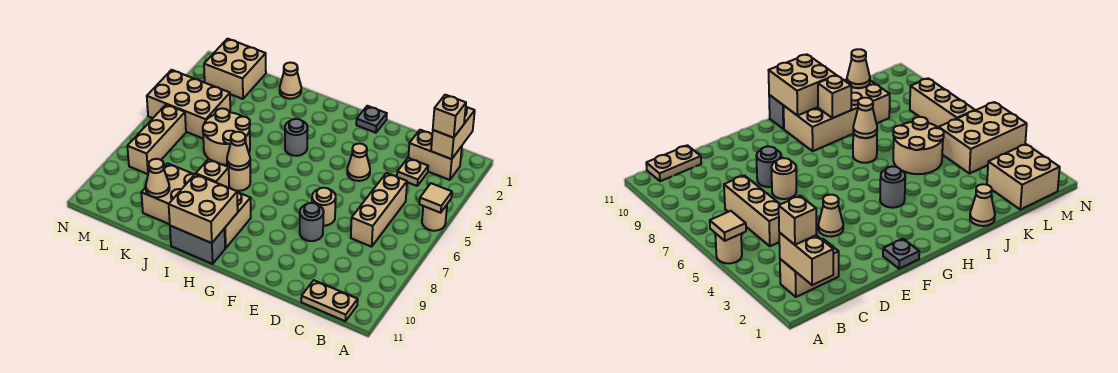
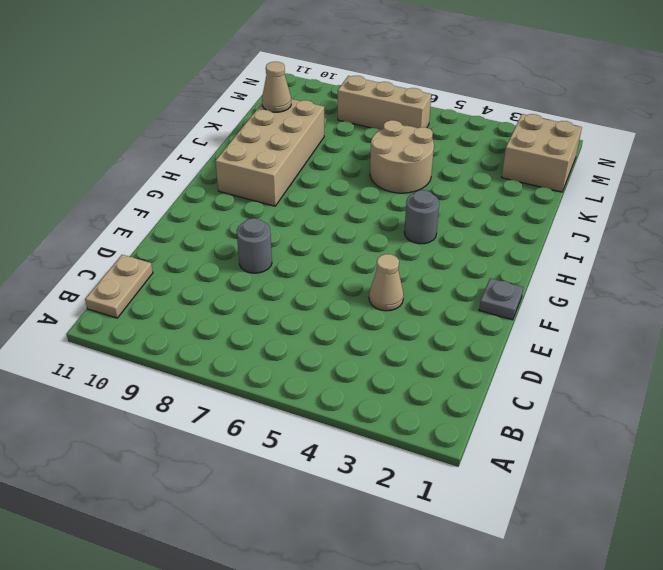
none -> tan round brick A5 level 1
none -> tan brick B2:C2 level 1
none -> tan plate C3 level 1

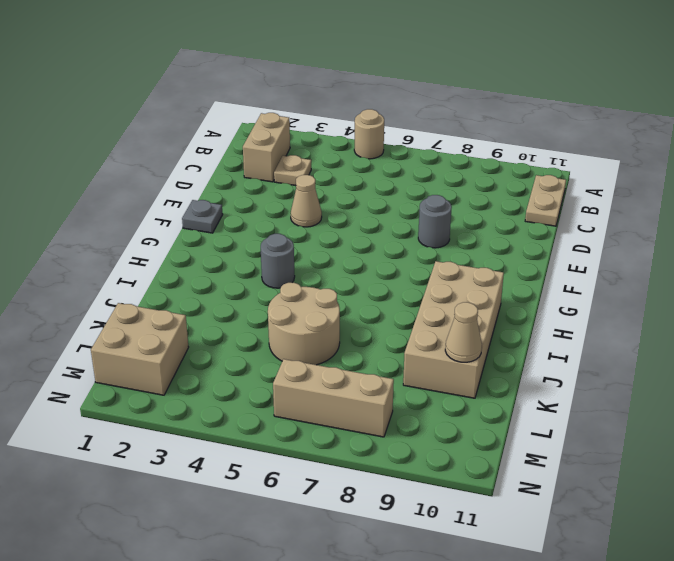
none -> tan brick C5:C7 level 1
none -> tan round brick E7 level 1
none -> grey brick H11:I11 level 1

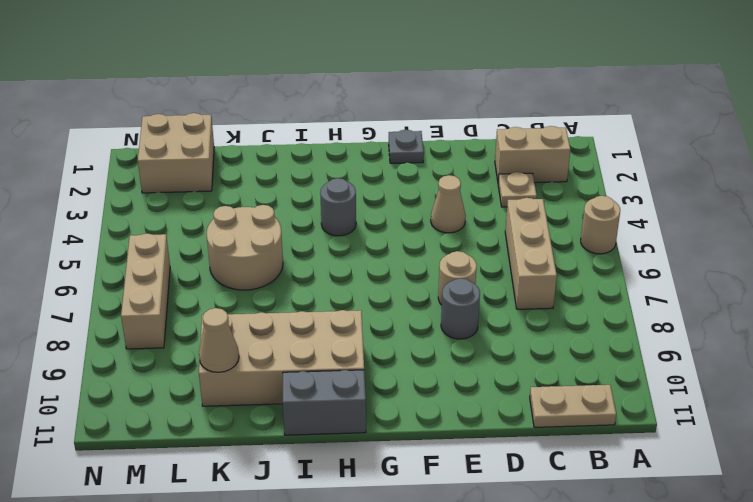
none -> tan round brick I7 level 1
none -> tan cone J1 level 1
none -> tan brick L4:N5 level 1

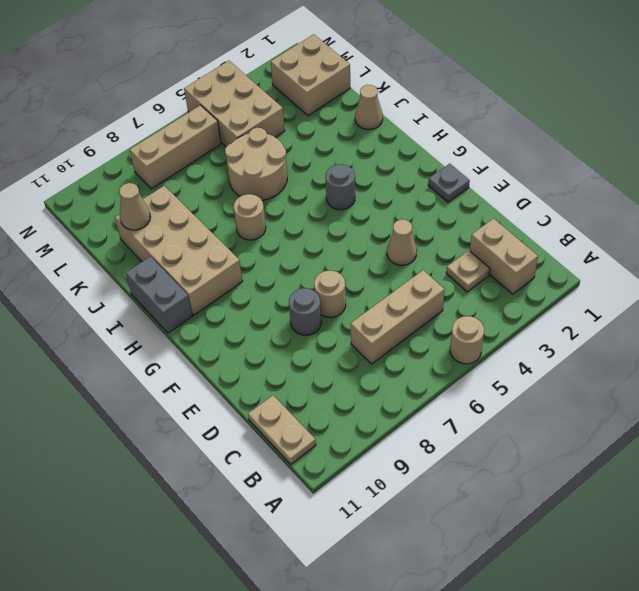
none -> tan tile A5 level 2
none -> tan brick B1:B2 level 2
none -> tan brick H10:I11 level 2

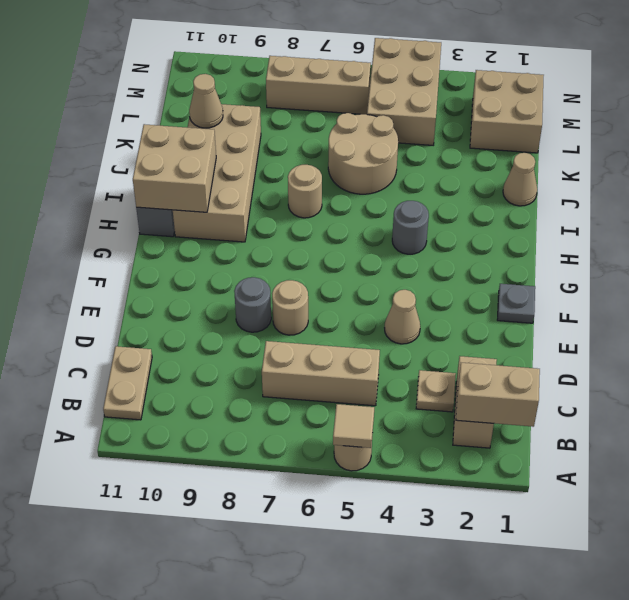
none -> tan cone I7 level 2
none -> tan brick I9 level 2
none -> tan brick B2 level 3

